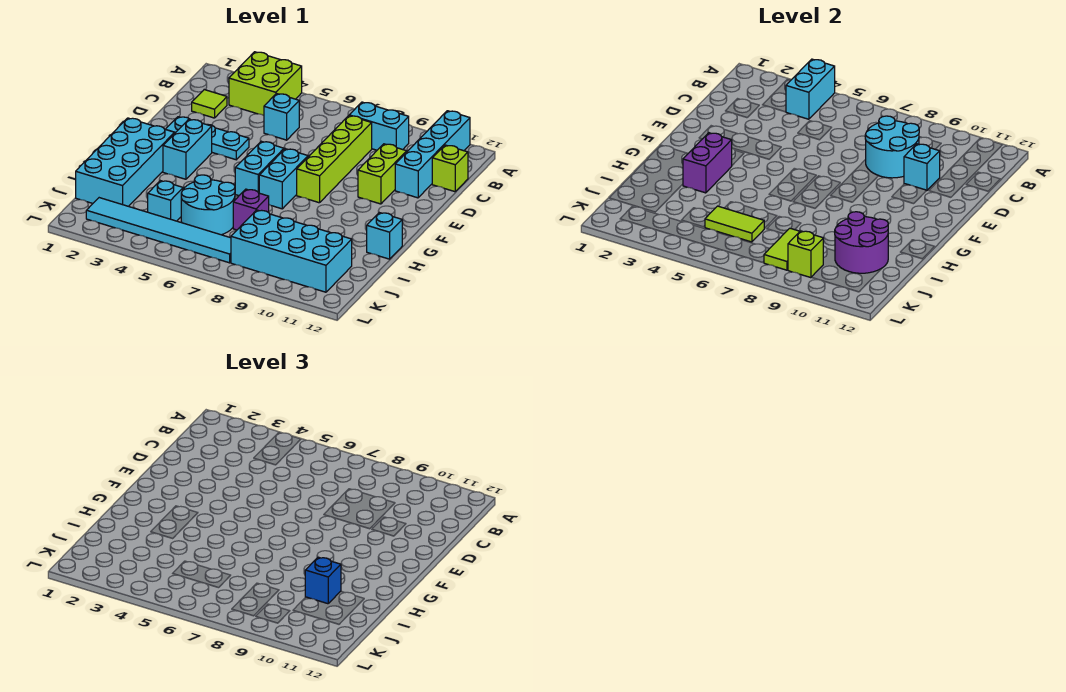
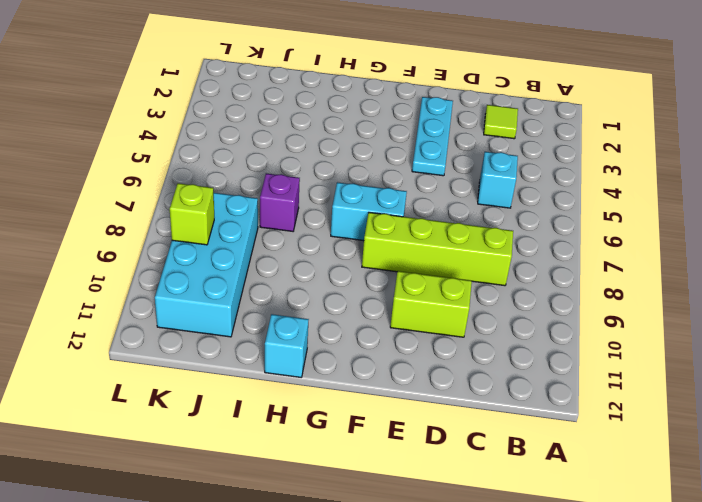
none -> lime brick A3:B4 level 1
none -> cyan brick A11:D11 level 1
none -> cyan brick B8:B9 level 1

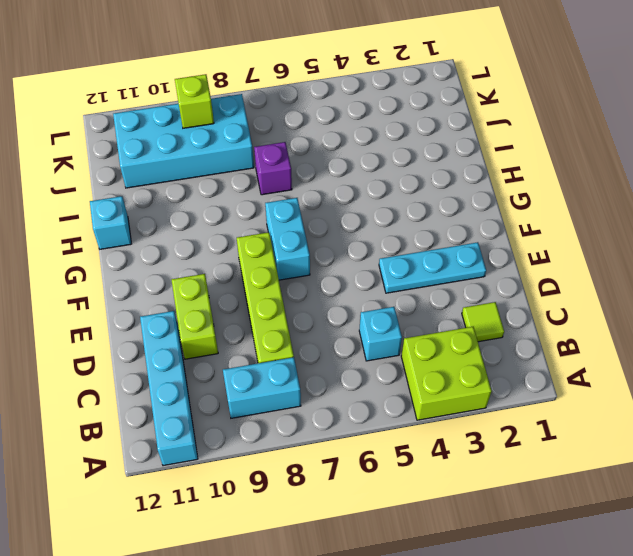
none -> lime brick C12 level 1
none -> cyan brick F3:G3 level 1
none -> cyan brick F6:G6 level 1

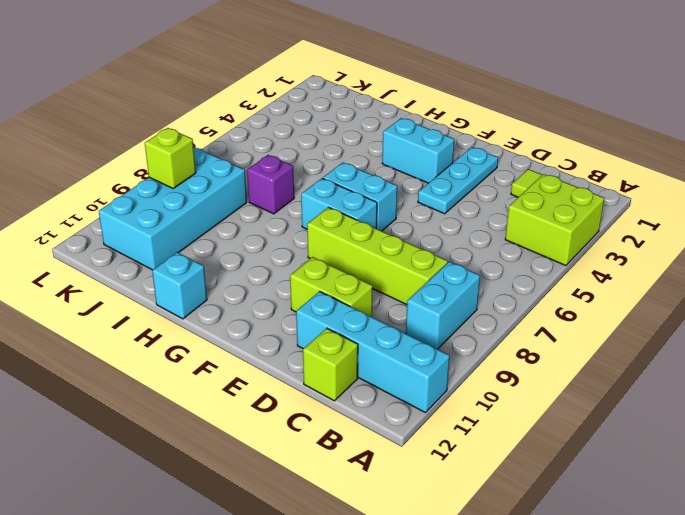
none -> cyan brick C5 level 1
none -> cyan brick G1:J2 level 1
none -> cyan round brick I5:J6 level 1

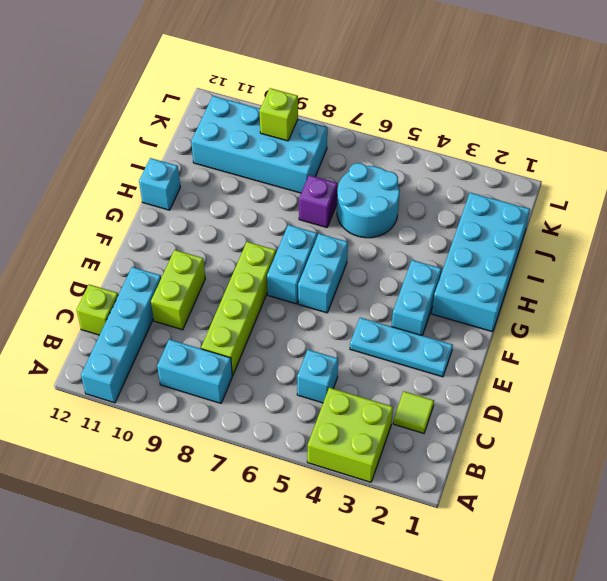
none -> cyan brick J4 level 1
none -> cyan tile K2:K7 level 1
none -> cyan brick A4:B4 level 2

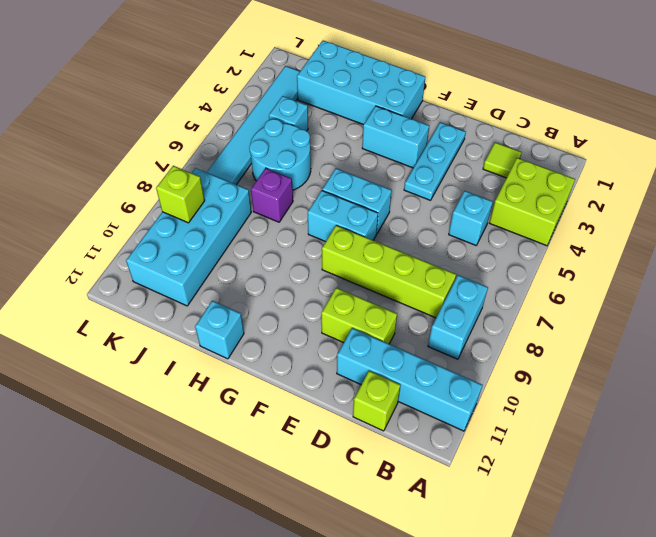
none -> cyan brick A4:B4 level 2
none -> cyan round brick C8:D9 level 2
none -> cyan brick D10 level 2

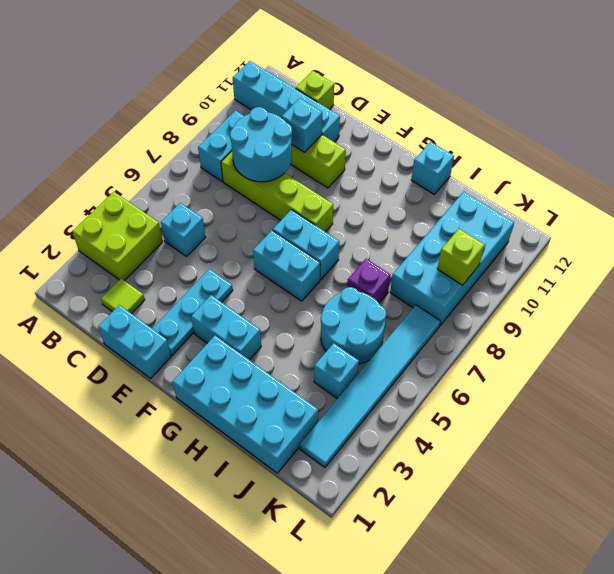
cyan brick D1:E1 level 1 -> cyan brick A4:B4 level 2
none -> purple brick G3:H3 level 2
none -> purple round brick I10:J11 level 2
none -> lime tile J5:J6 level 2

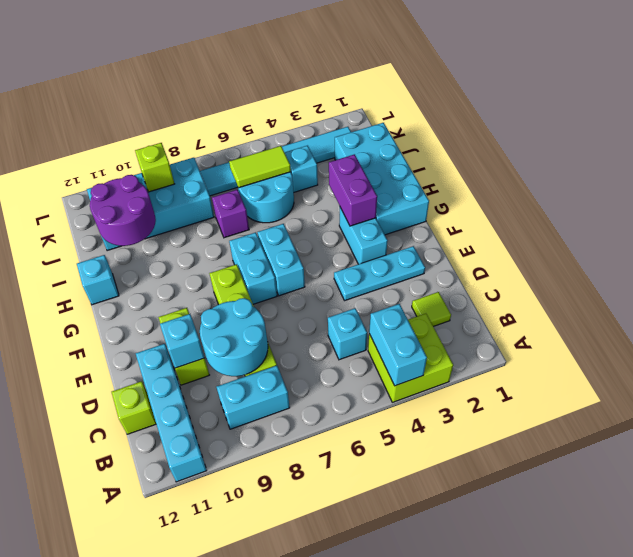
none -> lime tile J8:K8 level 2
none -> blue brick I10 level 3

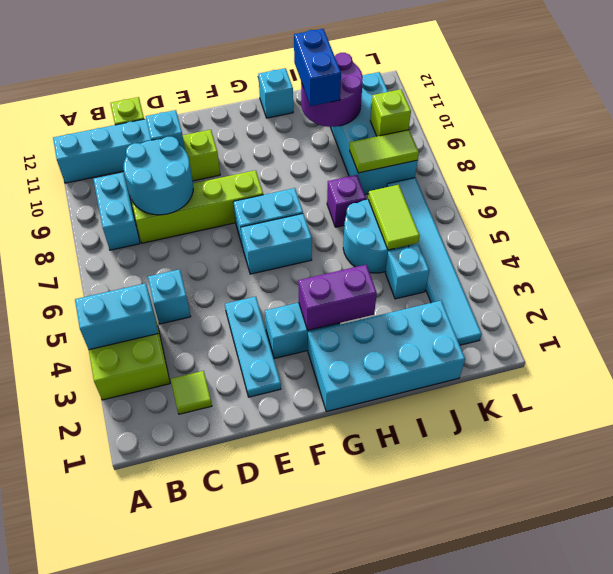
blue brick I10:I11 level 3 -> blue brick I10 level 3

